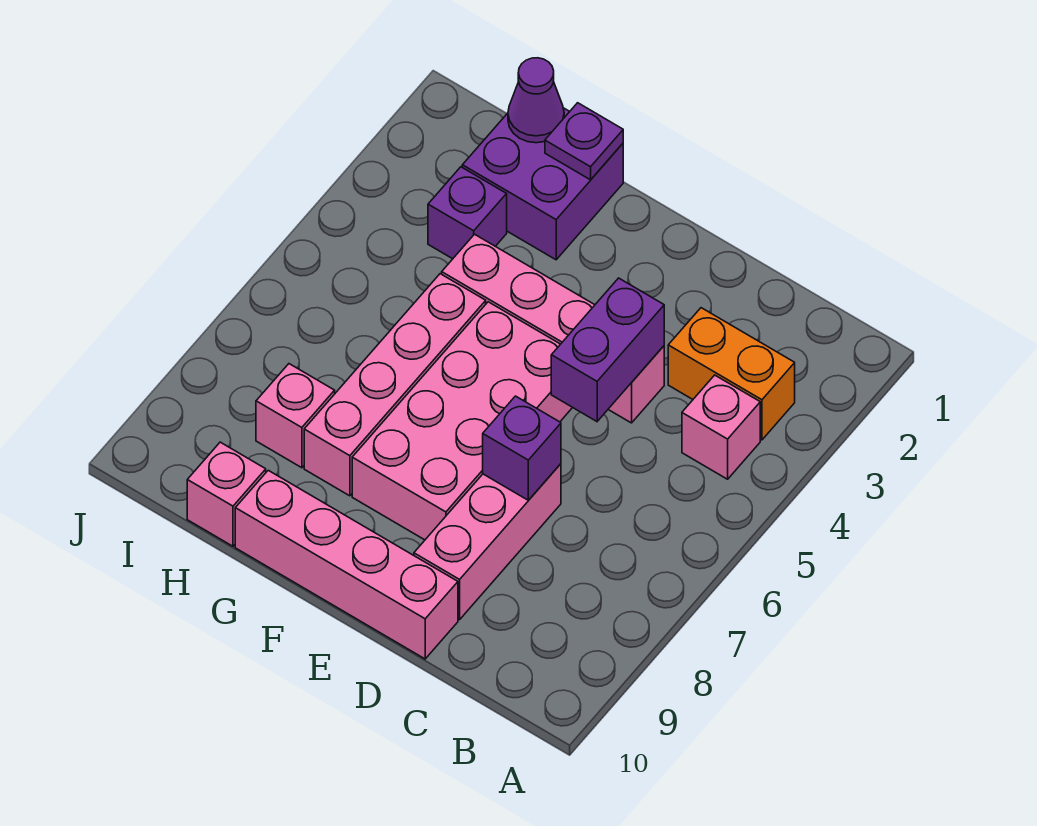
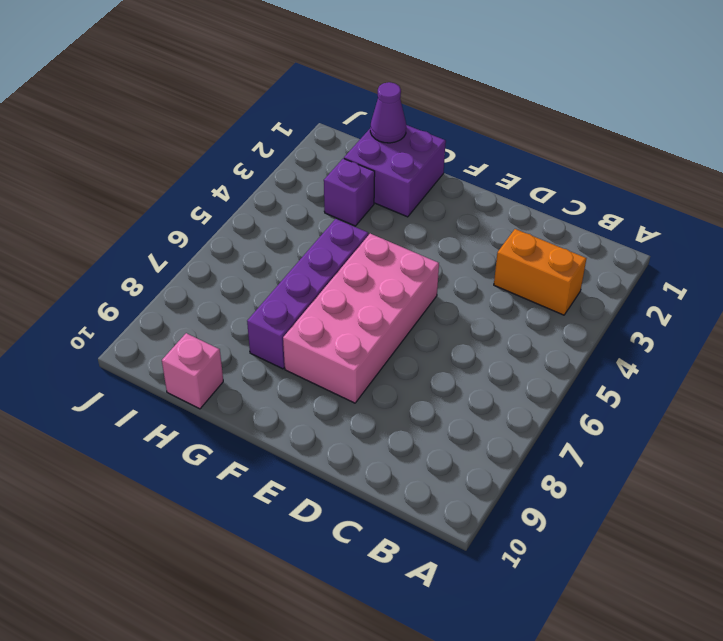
purple brick G5:G8 level 1 -> pink brick G5:G8 level 1
none -> pink brick B4 level 1
none -> pink brick D4:G4 level 1
none -> pink brick D7:D9 level 1

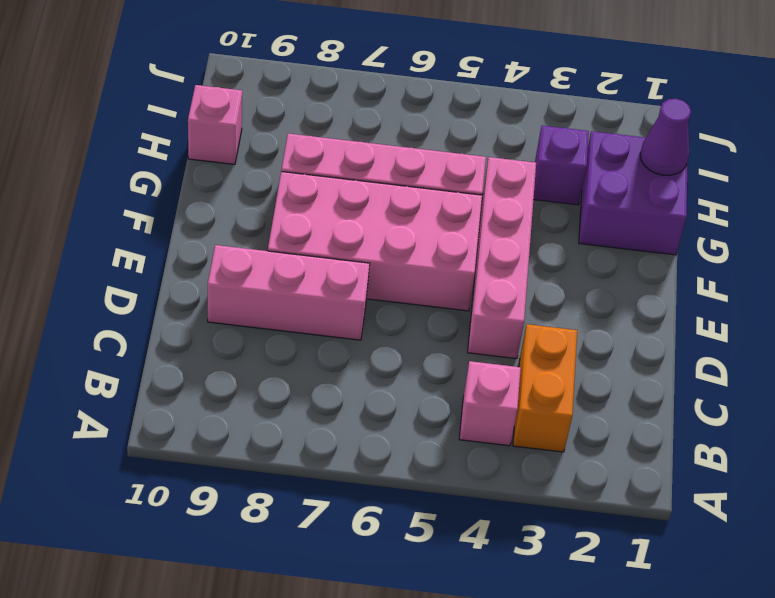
none -> pink brick D10:G10 level 1
none -> pink brick H8 level 1
none -> purple brick D4:D5 level 2

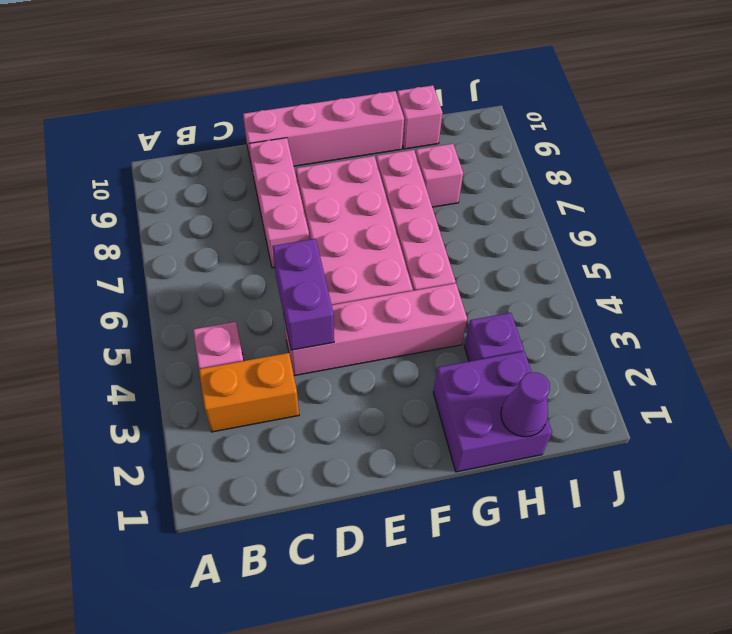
none -> purple brick D7 level 2
none -> purple plate G1 level 2

